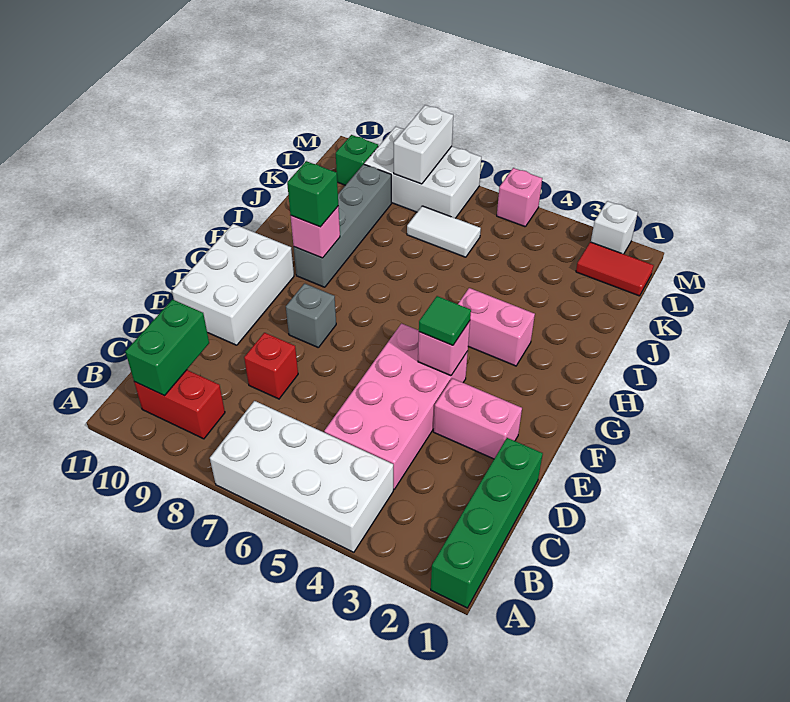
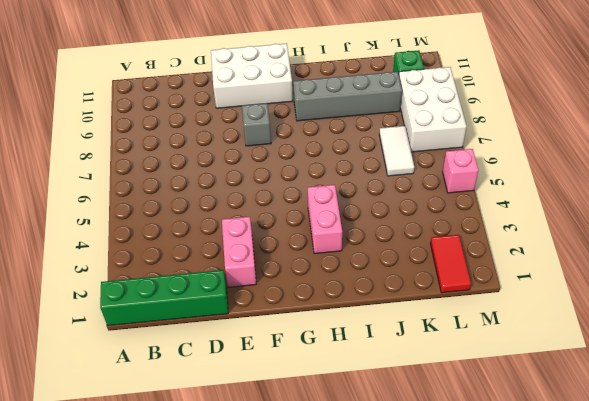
none -> white brick A4:B7 level 1
none -> red brick B9:B10 level 1
none -> pink brick C4:F5 level 1

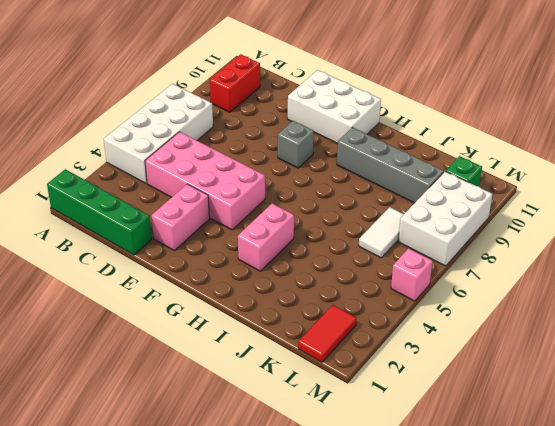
none -> red brick D8 level 1
none -> white brick M2 level 1
none -> green brick B10:C10 level 2

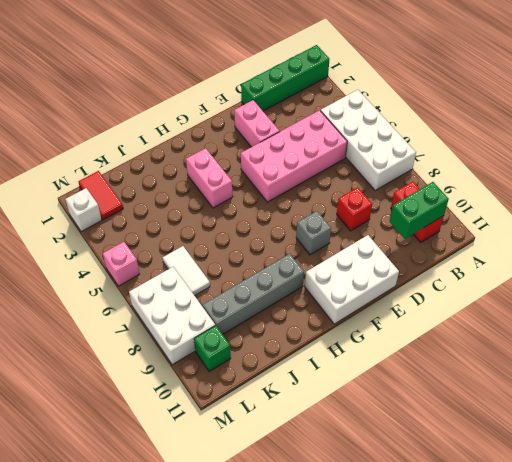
none -> pink brick F4 level 2
none -> pink brick H9 level 2
none -> white brick L8:M8 level 2

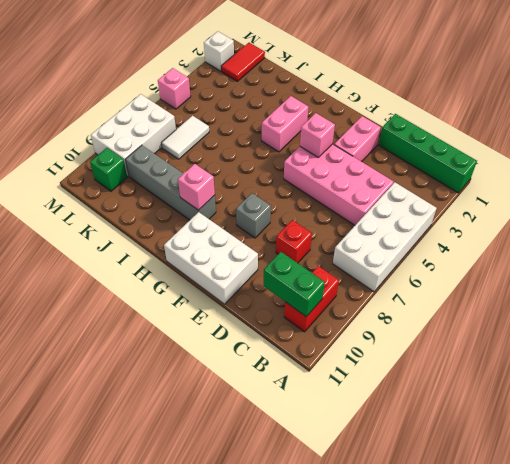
none -> white brick L8:M8 level 2
none -> green tile F4 level 3
none -> green brick H9 level 3

